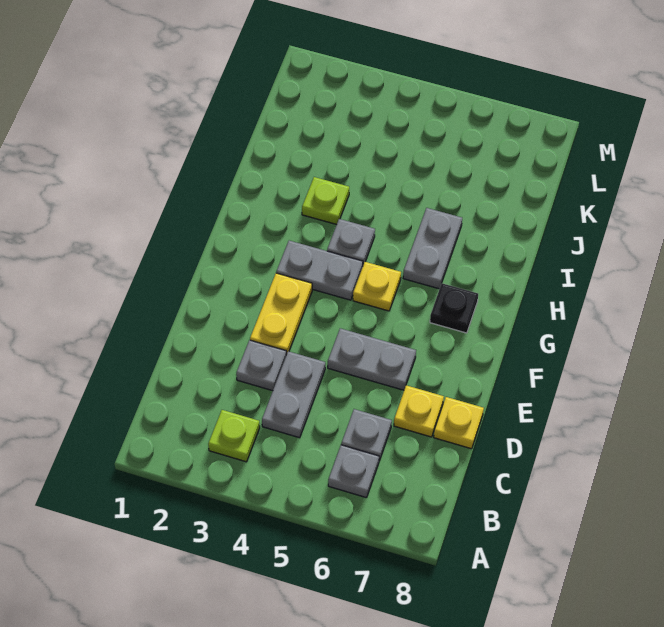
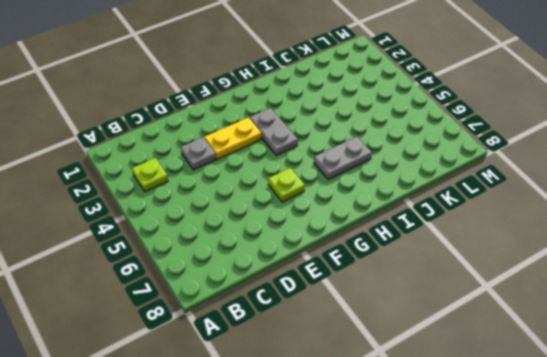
lime plate F6 level 1 -> lime plate I3 level 1
none -> grey plate B6 level 1
none -> grey plate C4:D4 level 1
none -> grey plate C6 level 1

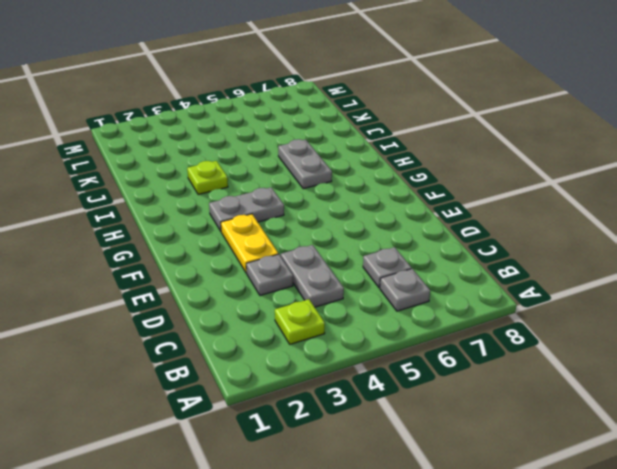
none -> yellow plate D7 level 1
none -> yellow plate D8 level 1
none -> grey plate E5:E6 level 1

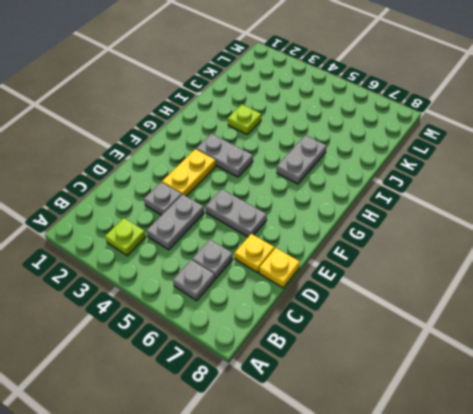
none -> yellow plate G5 level 1
none -> black plate G7 level 1
none -> grey plate H4 level 1

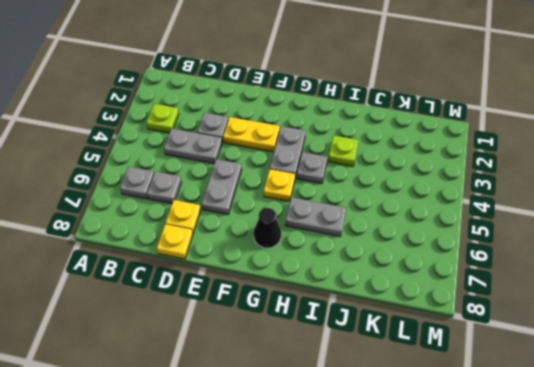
black cone G7 level 1 -> black plate G7 level 1

